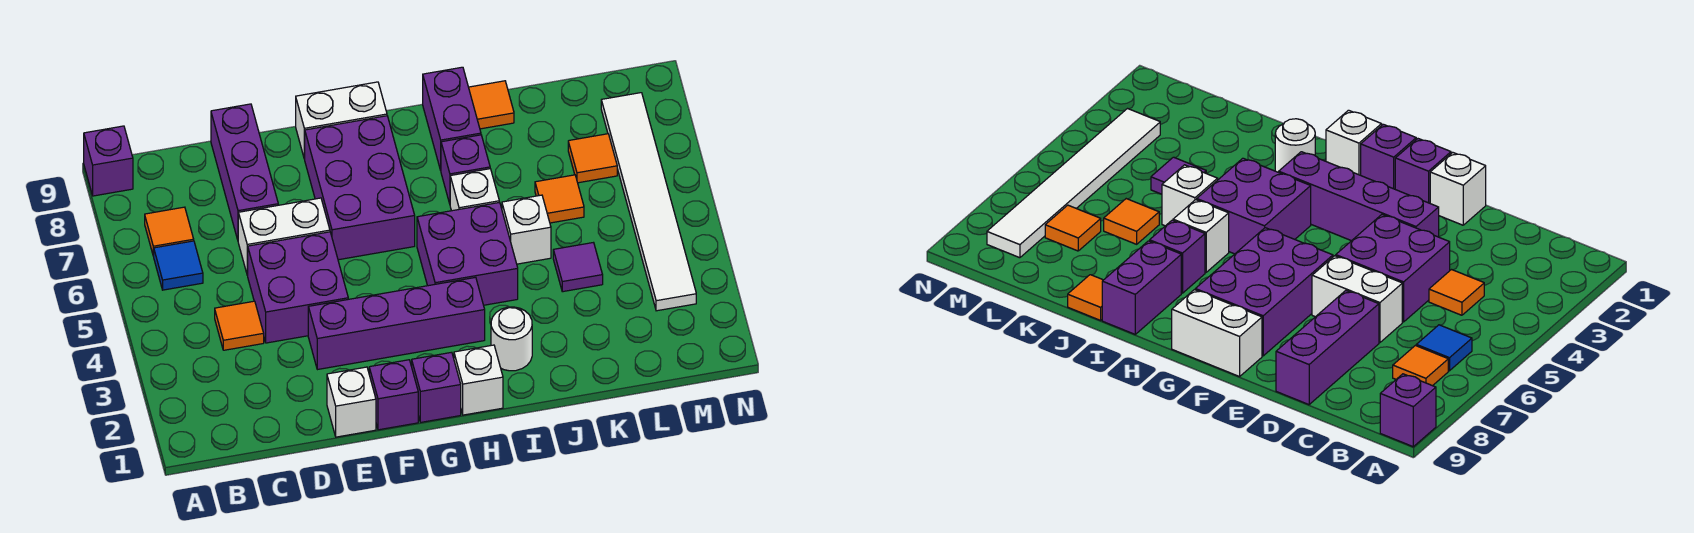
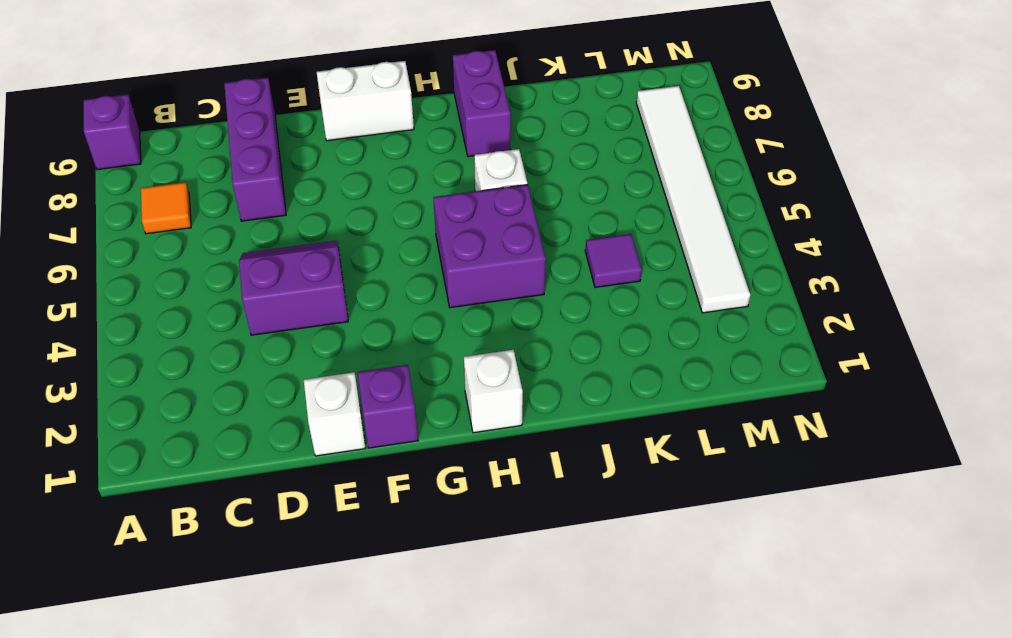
purple slope D4:E5 level 1 top 4 -> purple brick D4:E5 level 1
none -> blue tile B6 level 1
none -> orange tile C4 level 1
none -> white brick D6:E6 level 1

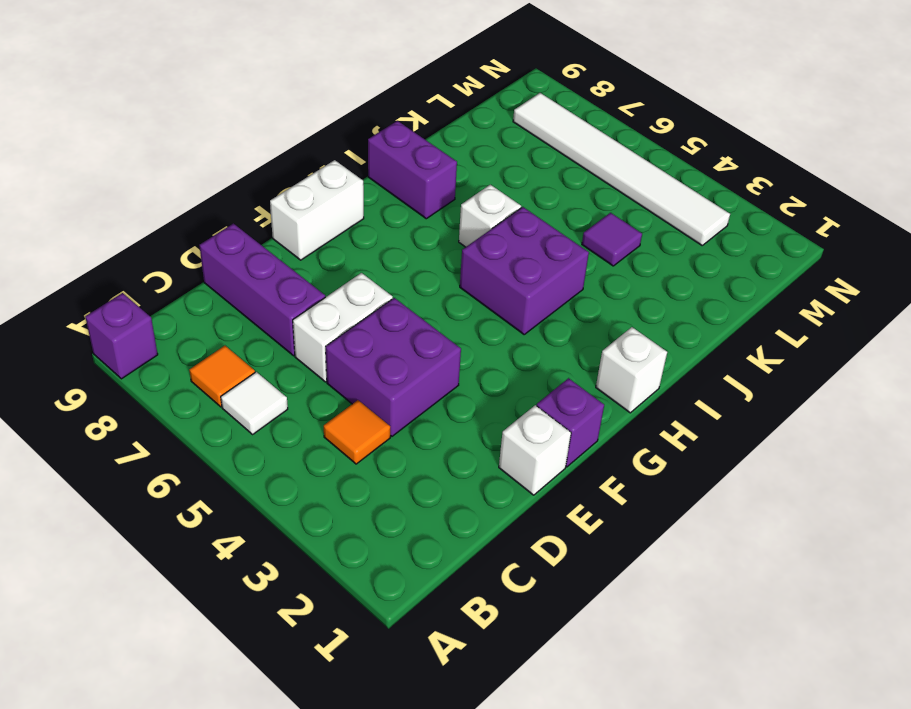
white tile B6 level 1 -> blue tile B6 level 1
none -> purple brick E3:H3 level 1
none -> purple brick F6:G8 level 1
none -> purple brick G1 level 1

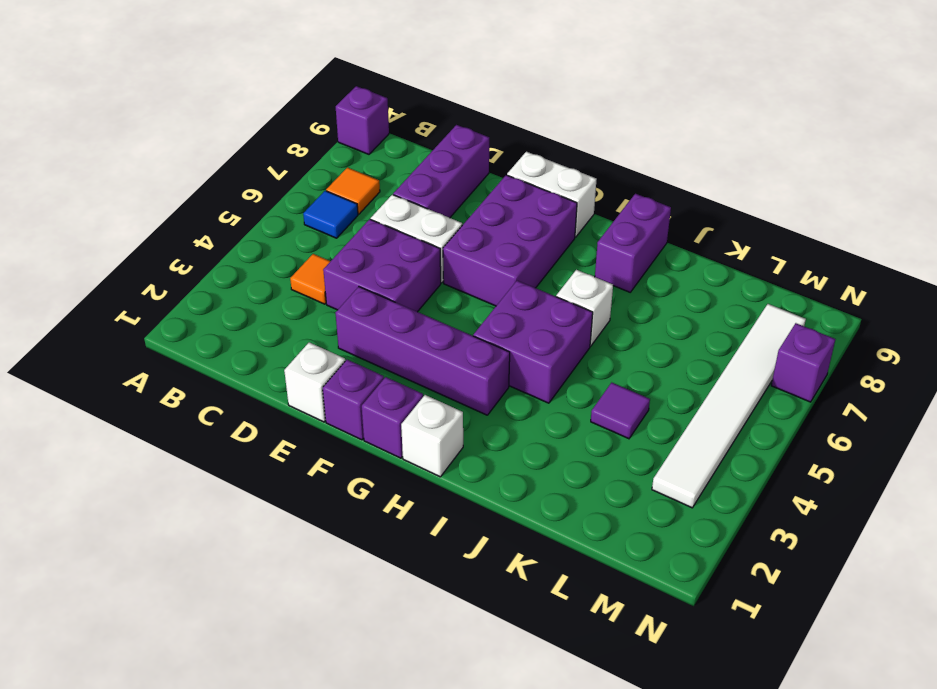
purple brick N7 level 1 -> purple brick I7 level 1
none -> white round brick I2 level 1
none -> white brick J5 level 1
none -> orange tile J9 level 1

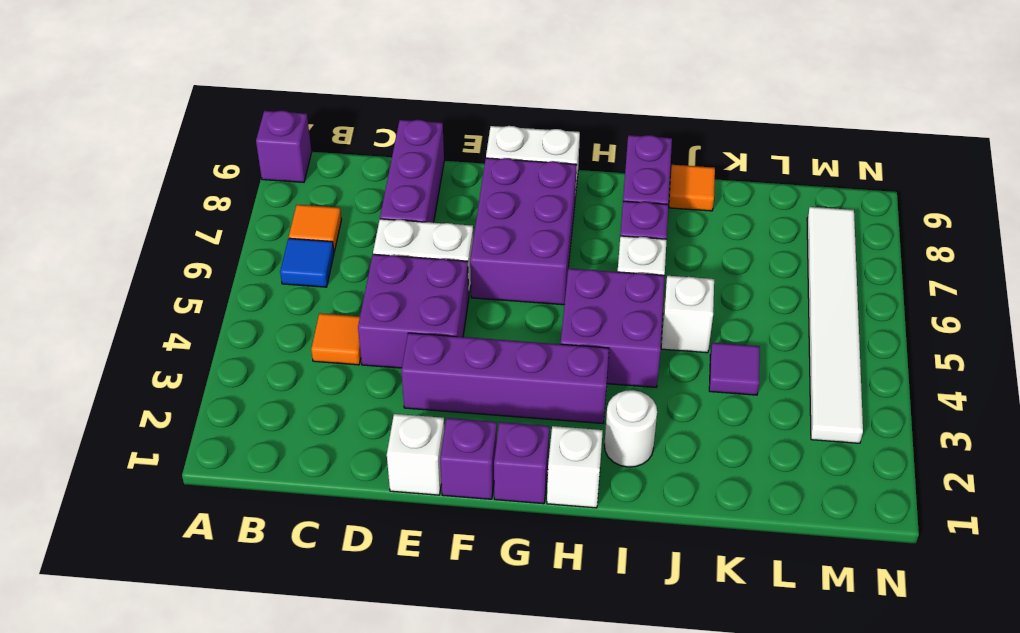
none -> orange tile K6 level 1
none -> orange tile L7 level 1

